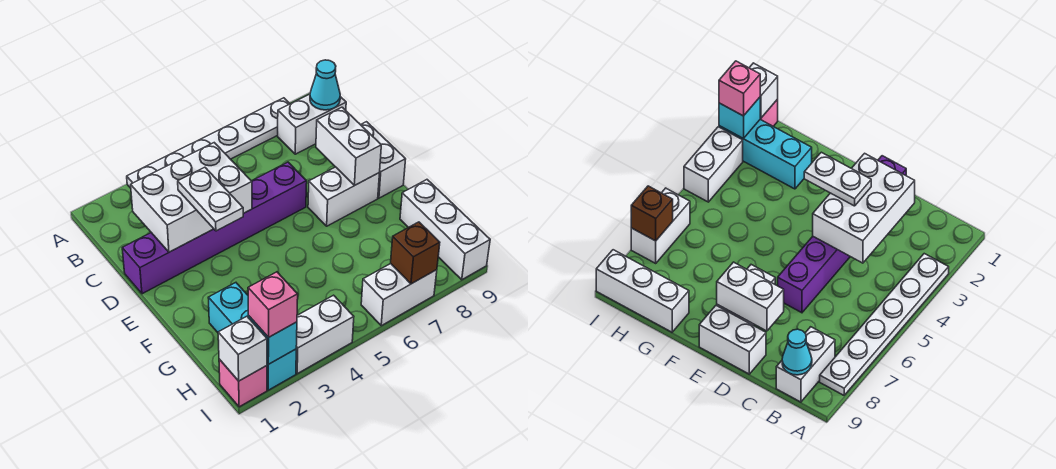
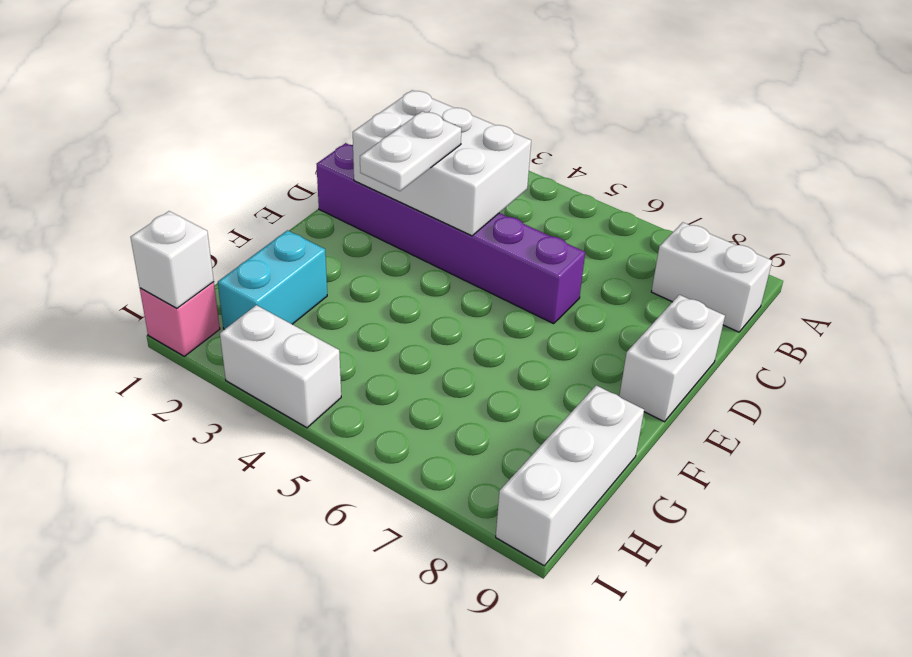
cyan brick G2:H2 level 1 -> cyan brick G2:I2 level 1
none -> white plate A3:A8 level 1
none -> white brick E7:E8 level 1
none -> white brick I6:I7 level 1

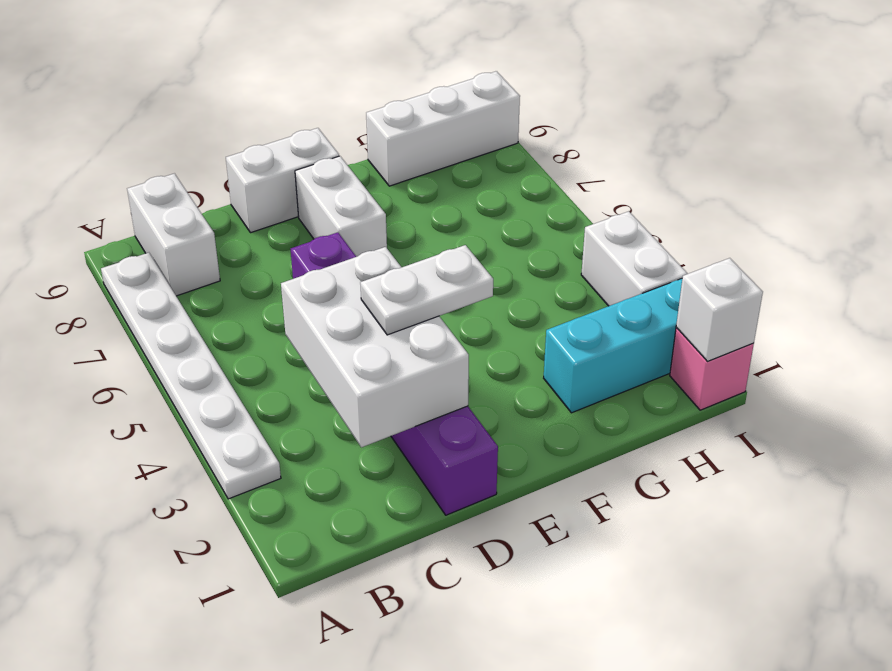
none -> white brick I6:I7 level 1
none -> cyan cone B9 level 2
none -> white brick D8:E8 level 2

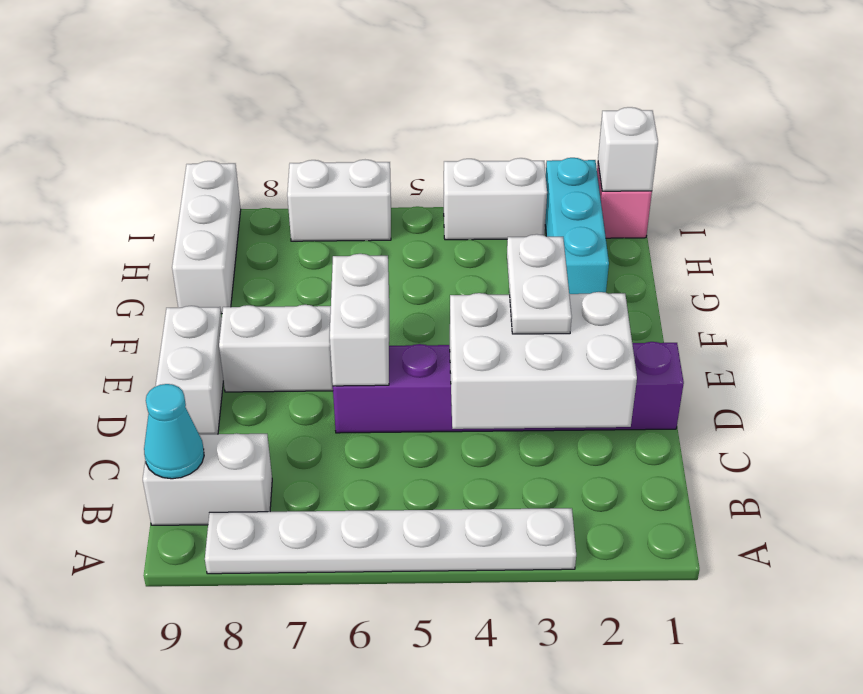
white brick D6:E6 level 2 -> white brick D8:E8 level 2
none -> cyan brick I2 level 2
none -> brown brick I7 level 2
none -> pink brick I2 level 3

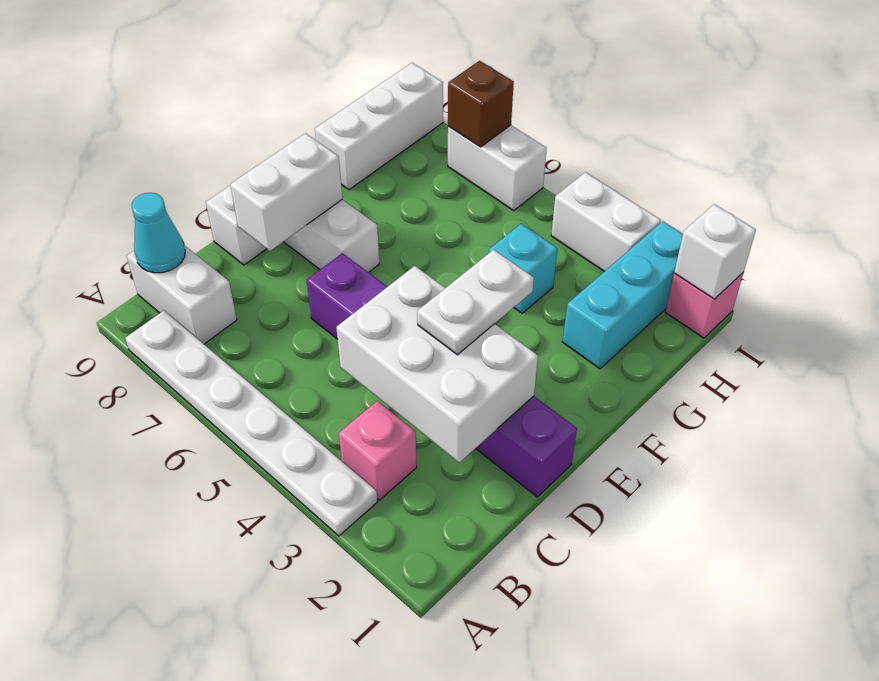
pink brick B3 level 1 -> pink brick I2 level 3
cyan brick G4 level 1 -> cyan brick I2 level 2

